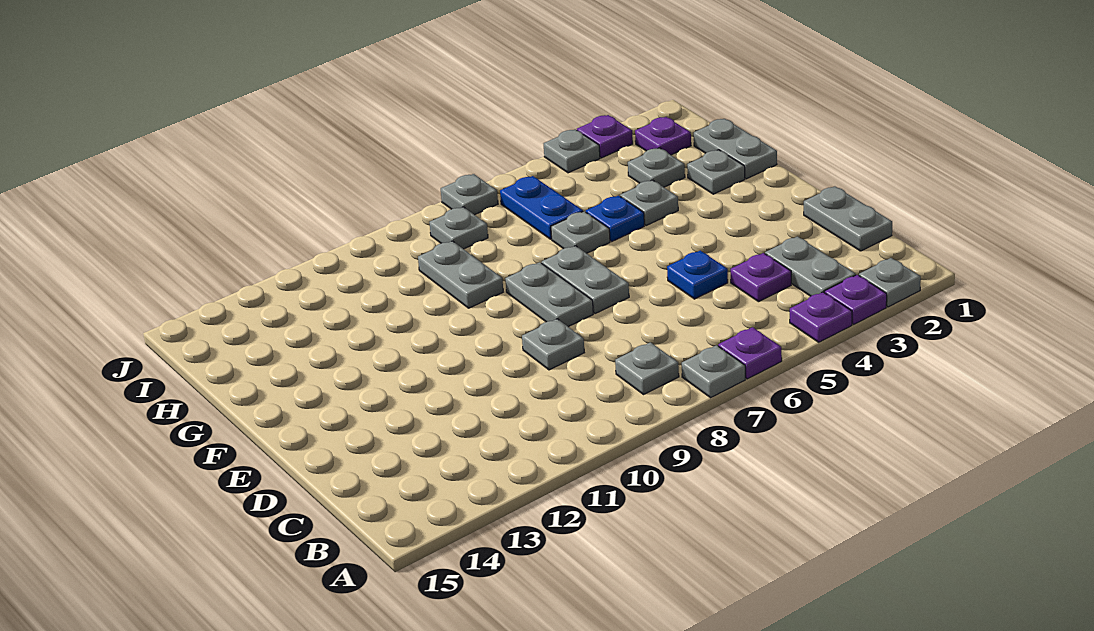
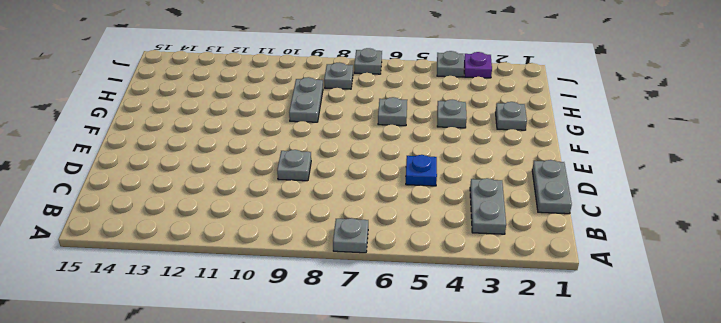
none -> grey plate A2 level 1
none -> purple plate A3 level 1
none -> purple plate A4 level 1

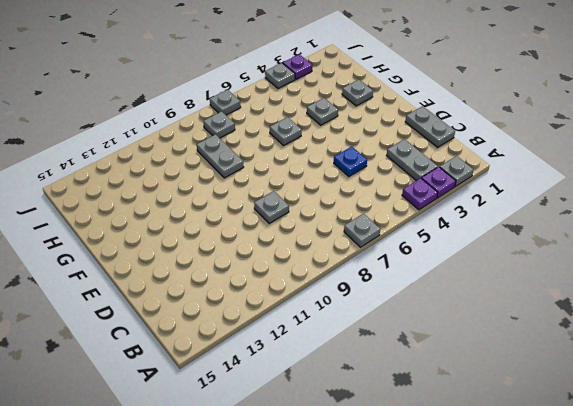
none -> purple plate A6 level 1
none -> grey plate B8 level 1
none -> purple plate C4 level 1

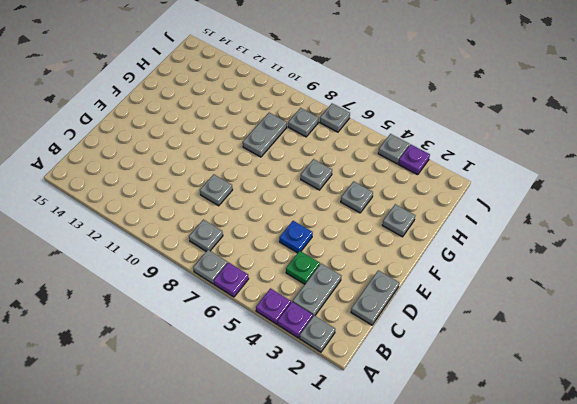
green plate C4 level 1 -> purple plate C4 level 1
none -> grey plate E7:F7 level 1
none -> grey plate E8:F8 level 1
none -> grey plate G1:H1 level 1

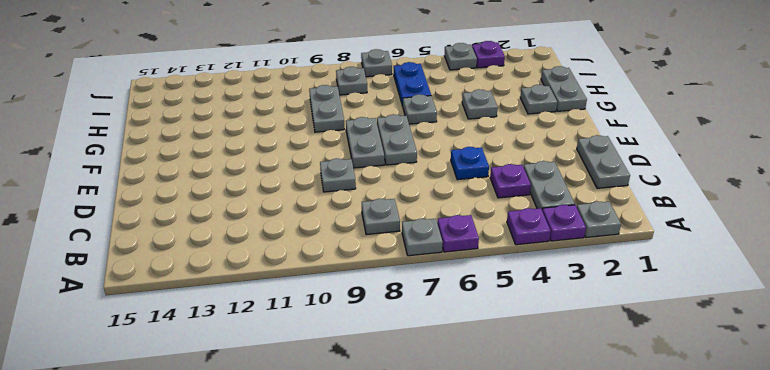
none -> blue plate G5 level 1
none -> grey plate H3 level 1
none -> purple plate I2 level 1

